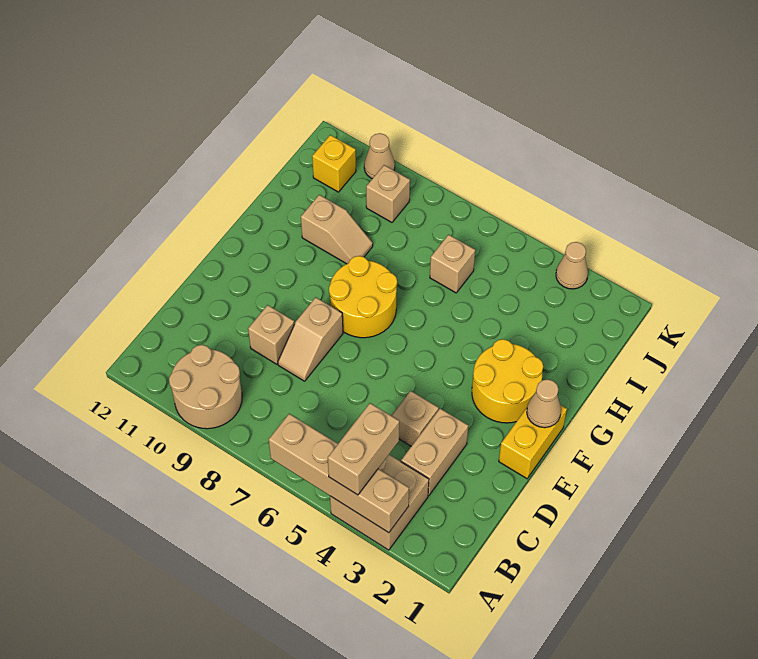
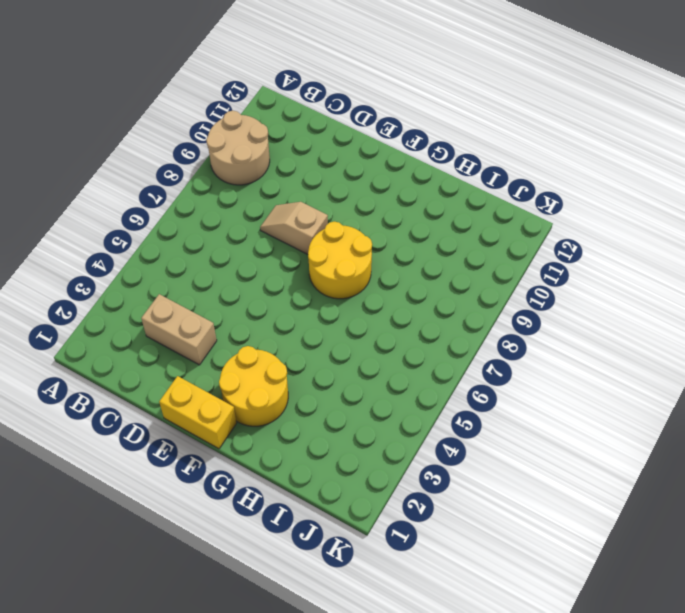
none -> tan brick A3:B4 level 1
none -> tan brick D4 level 1
none -> tan brick D9 level 1

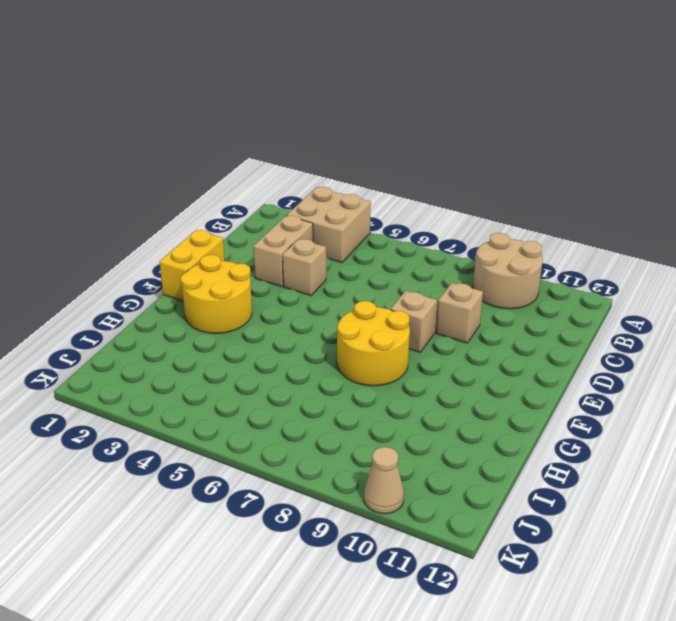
none -> tan slope H9:H10 level 1 top 10
none -> tan brick I6 level 1
none -> tan brick J9 level 1

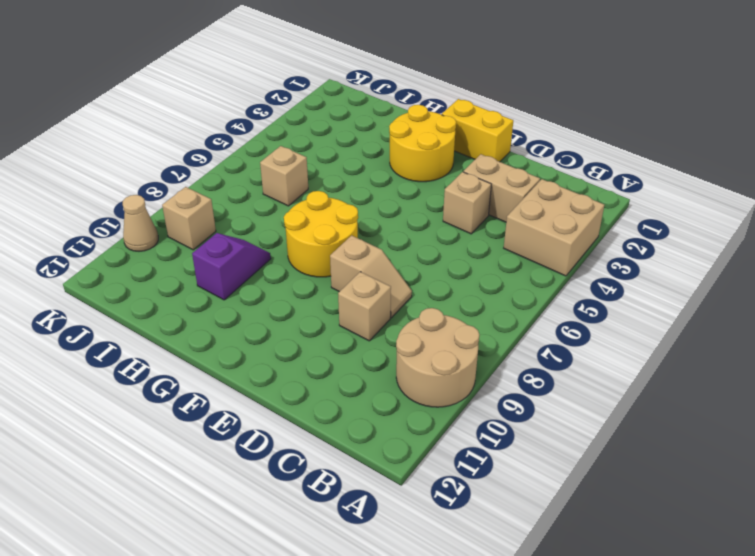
purple slope H9:H10 level 1 top 10 -> tan slope H9:H10 level 1 top 10
none -> yellow brick J11 level 1
none -> tan cone K3 level 1
none -> tan brick A3:A6 level 2

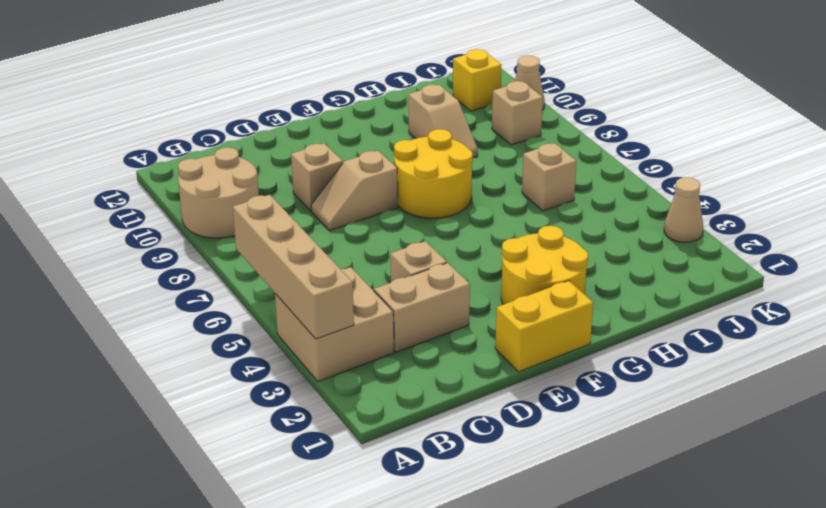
none -> tan cone F1 level 2
none -> tan brick A4:B4 level 3

